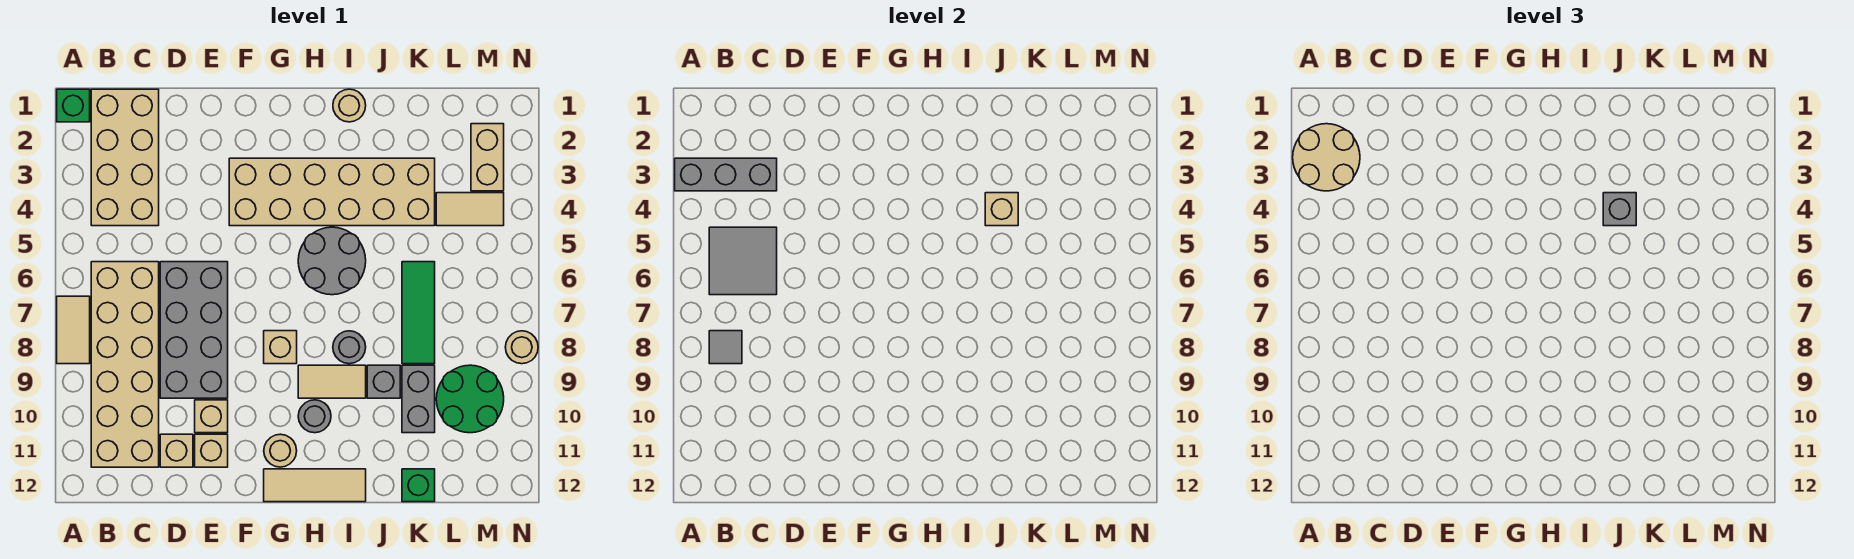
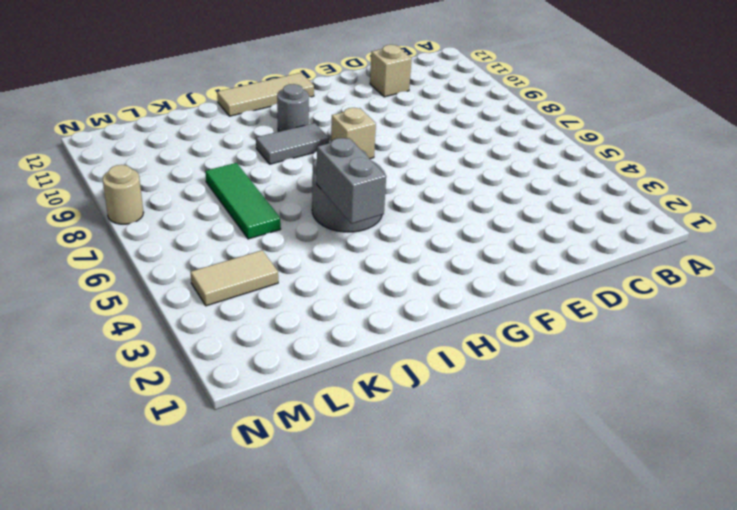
grey tile H9:I9 level 1 -> tan tile H9:I9 level 1
grey brick I4:I5 level 2 -> grey brick K9:K10 level 1
none -> green brick A1 level 1
none -> tan tile A7:A8 level 1
none -> tan brick B1:C4 level 1
none -> tan brick B6:C11 level 1

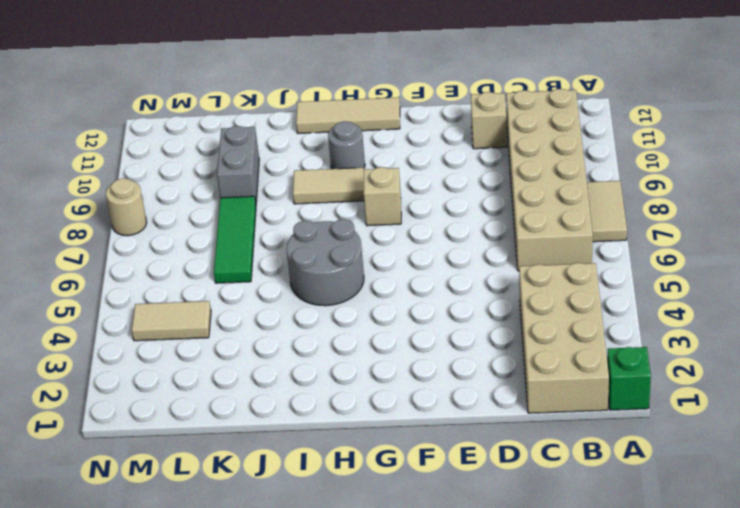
none -> grey brick D6:E9 level 1
none -> tan brick E10 level 1
none -> tan brick E11 level 1
none -> tan brick F3:K4 level 1

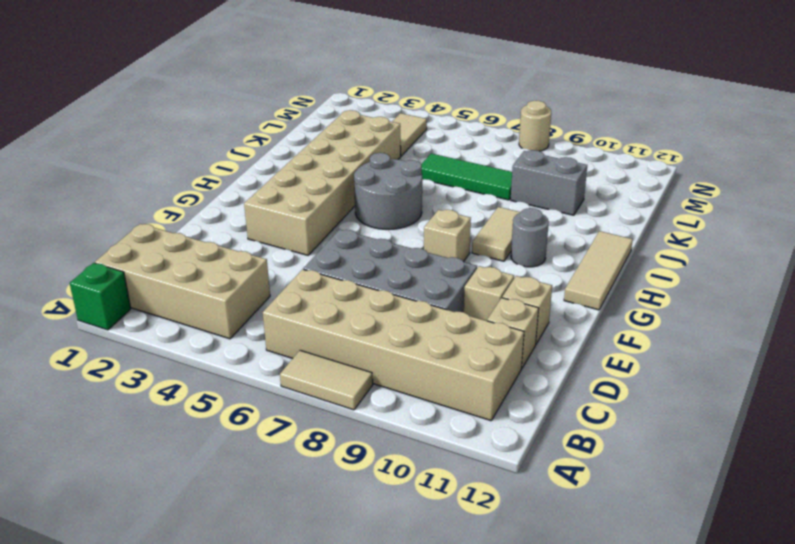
none -> tan round brick G11 level 1
none -> tan round brick I1 level 1
none -> grey round brick I8 level 1
none -> grey brick J9 level 1

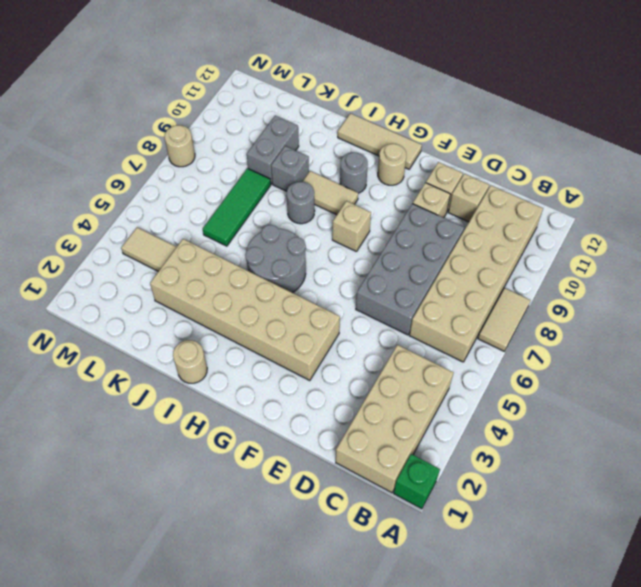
none -> green brick K12 level 1
none -> green round brick L9:M10 level 1
none -> tan brick M2:M3 level 1
none -> grey brick A3:C3 level 2

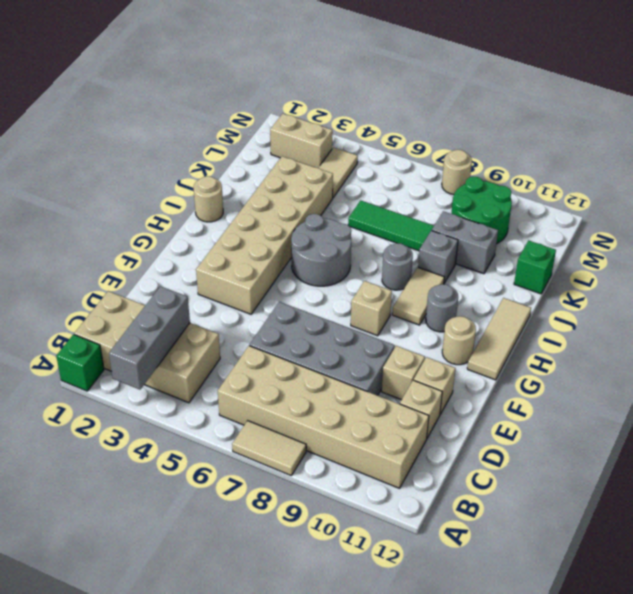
none -> grey tile B5:C6 level 2
none -> grey tile B8 level 2
none -> tan brick J4 level 2
none -> tan round brick A2:B3 level 3

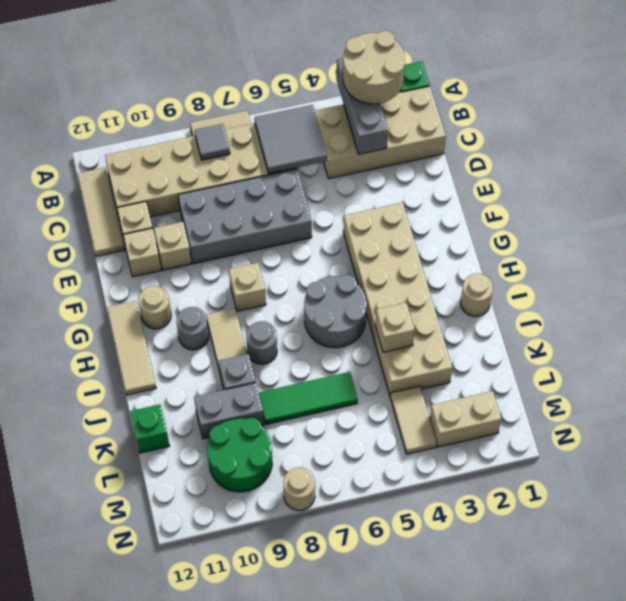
tan tile B12:D12 level 1 -> none
none -> grey brick J4 level 3

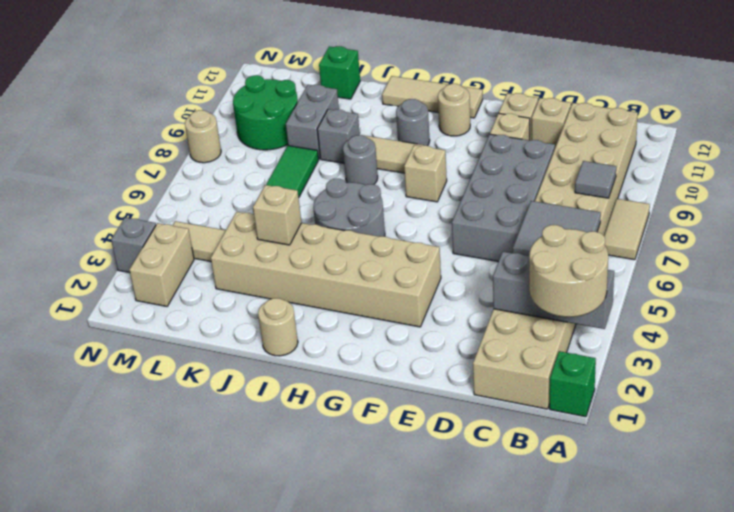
grey brick N3 level 1 -> grey brick J4 level 3

